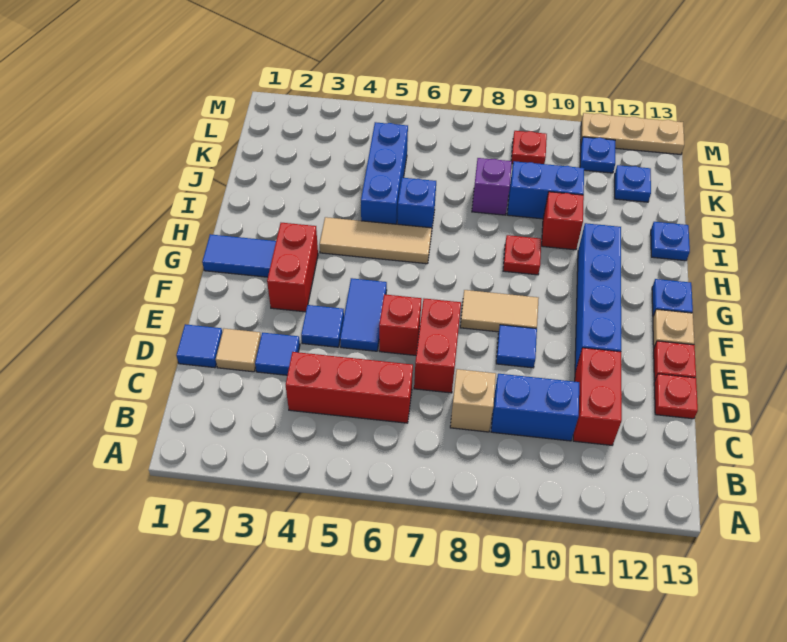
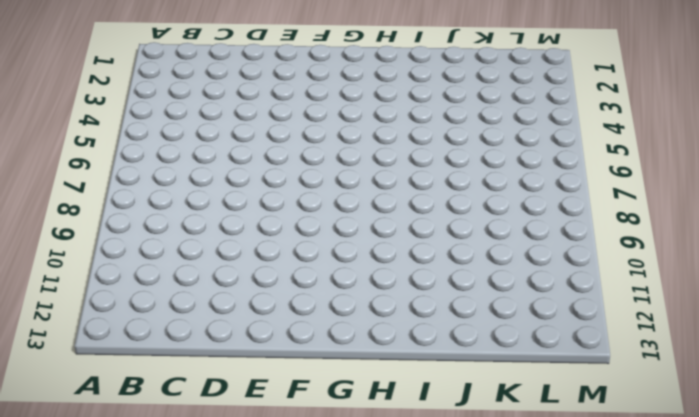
none -> red brick C4:C6 level 1
none -> tan brick C8 level 1
none -> blue brick C9:C10 level 1
none -> red brick C11:D11 level 1

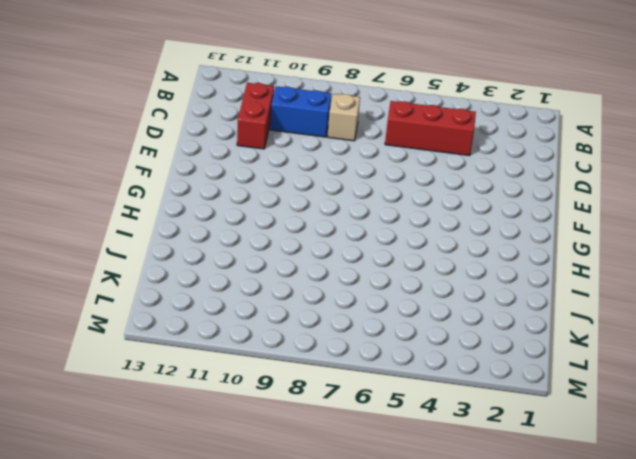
none -> blue tile D1 level 1
none -> tan tile D2 level 1
none -> blue tile D3 level 1
none -> red brick D7:E7 level 1

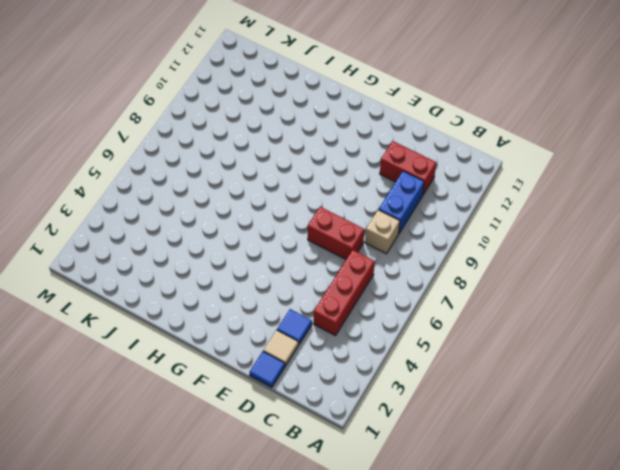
none -> red plate D13 level 1
none -> blue tile E4 level 1
none -> blue tile E5:F5 level 1
none -> red brick E6 level 1

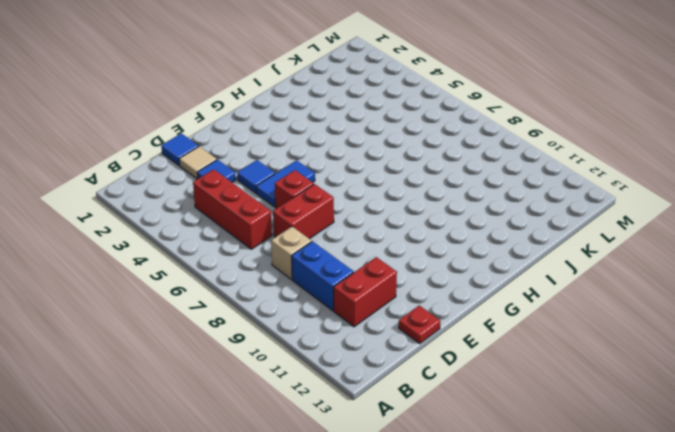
none -> blue tile E9 level 1
none -> blue brick E11:H11 level 1
none -> red plate E13 level 1
none -> red brick F3:G3 level 1

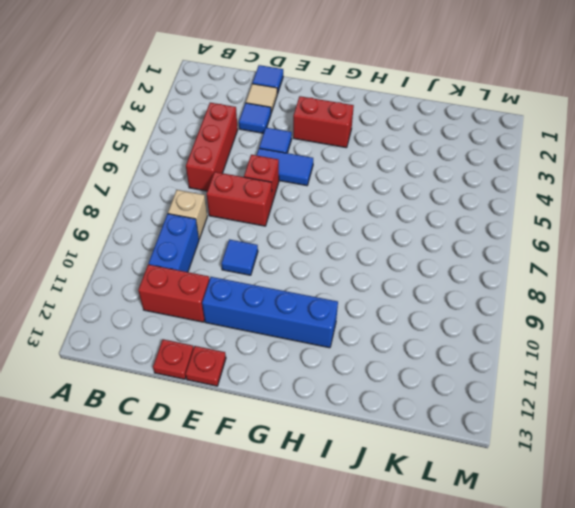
none -> tan tile F8:F9 level 1
none -> tan plate F13 level 1
none -> blue tile G1:G2 level 1
none -> blue plate G13 level 1

